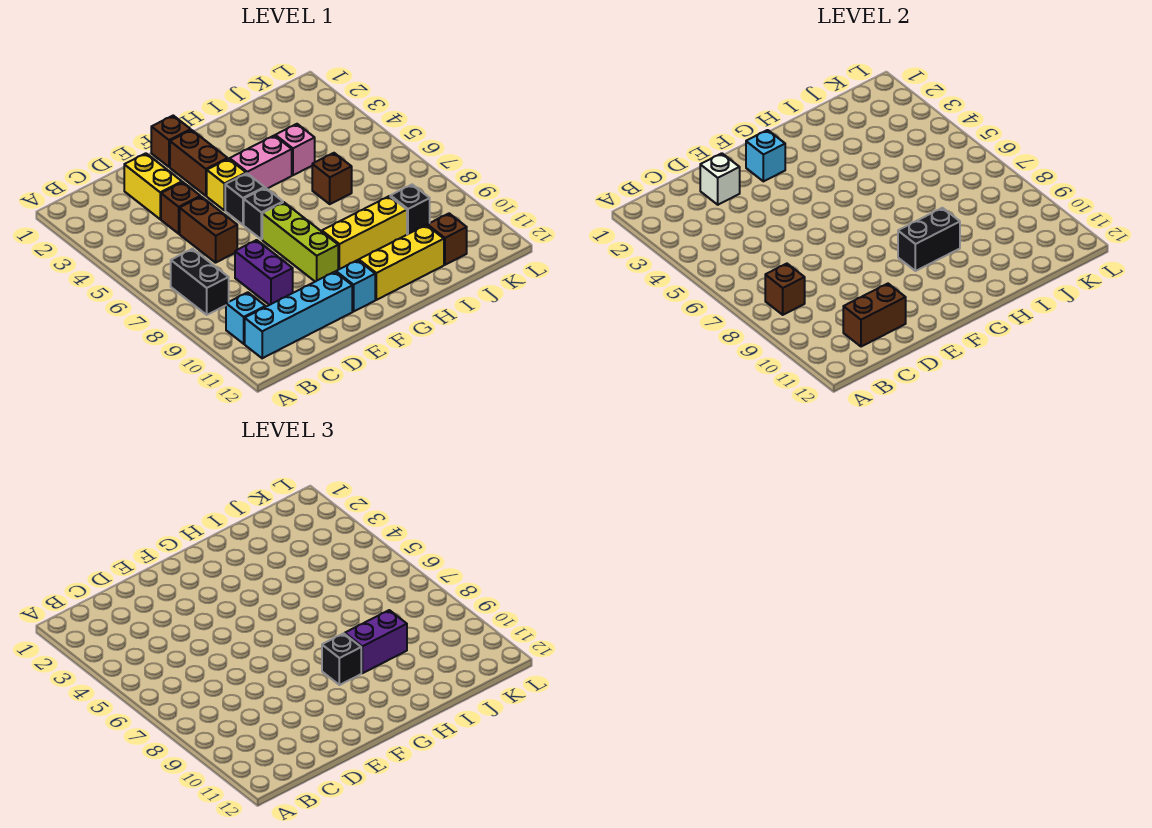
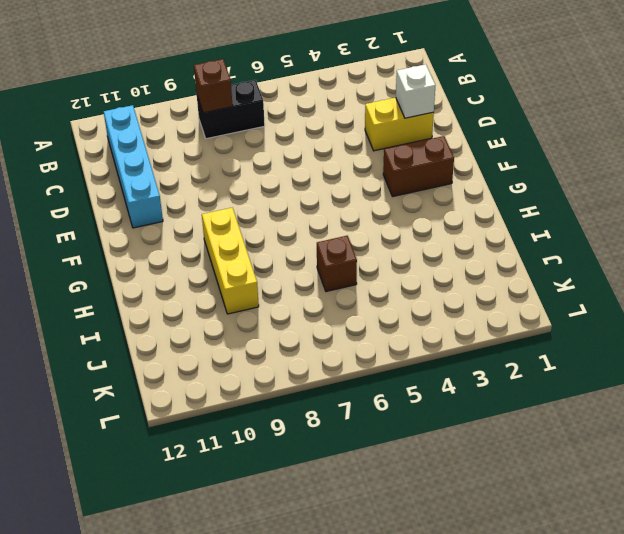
none -> cyan brick B10 level 1
none -> brown brick D4 level 1
none -> brown brick D5:D6 level 1

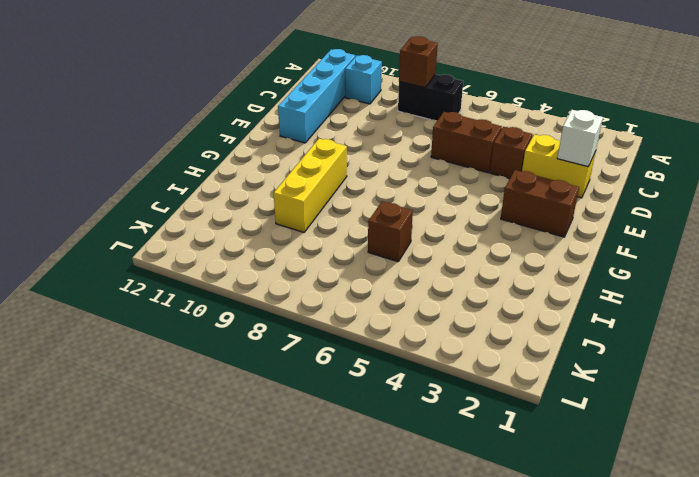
none -> purple brick D8:D9 level 1
none -> brown brick F1 level 1
none -> yellow brick F4 level 1

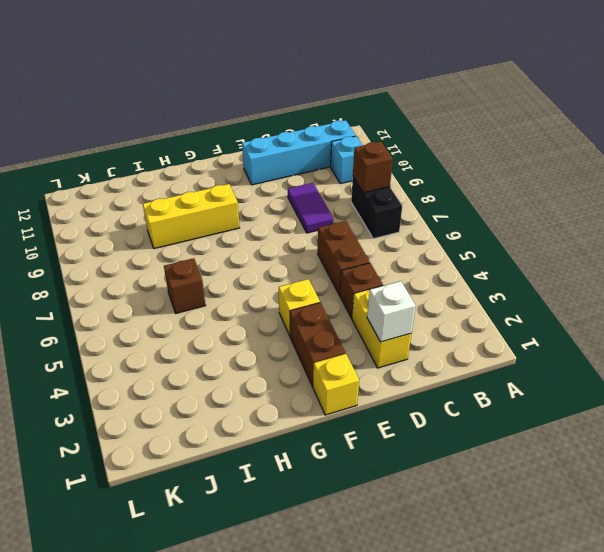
purple tile D8:D9 level 1 -> purple brick D8:D9 level 1
yellow brick F1 level 1 -> brown brick F1 level 1
none -> black brick F5 level 1
none -> black brick F6 level 1
none -> lime brick F7:F9 level 1

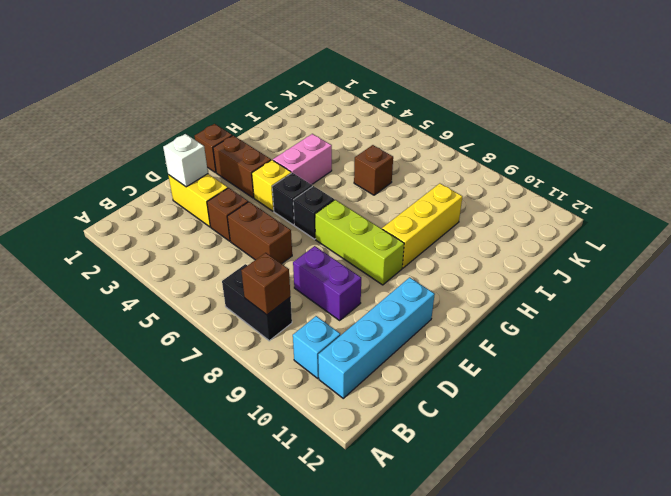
none -> cyan brick F11 level 1
none -> yellow brick G11:I11 level 1
none -> pink brick I4 level 1

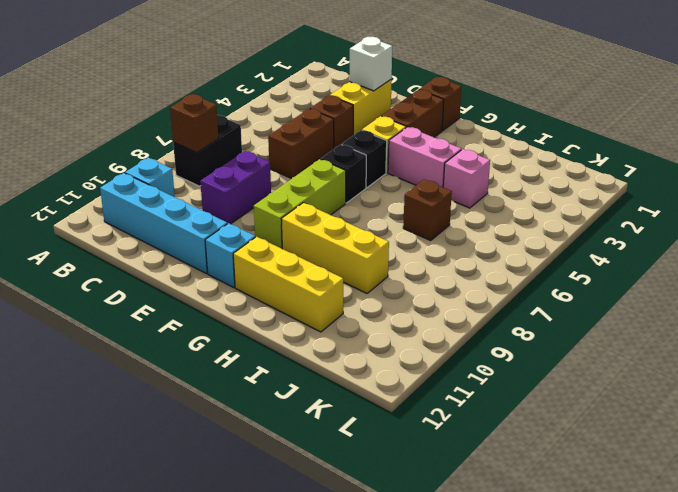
none -> black brick J9 level 1
none -> brown brick J11 level 1
none -> brown brick C11:D11 level 2

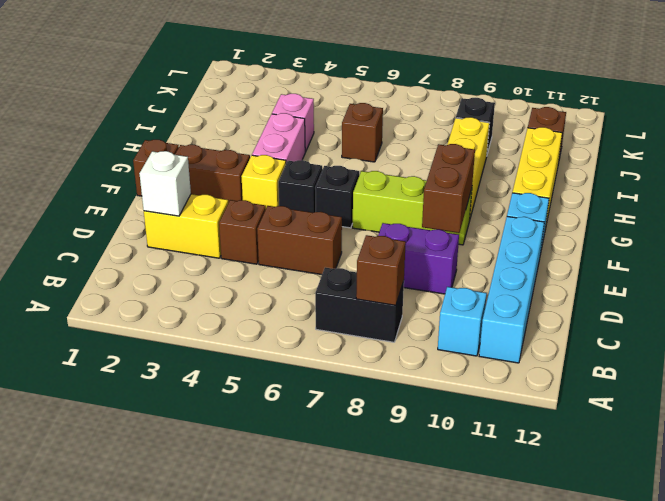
brown brick E9:F9 level 2 -> brown brick C11:D11 level 2
none -> cyan brick F2 level 2
none -> black brick G9:H9 level 2
none -> black brick G9 level 3

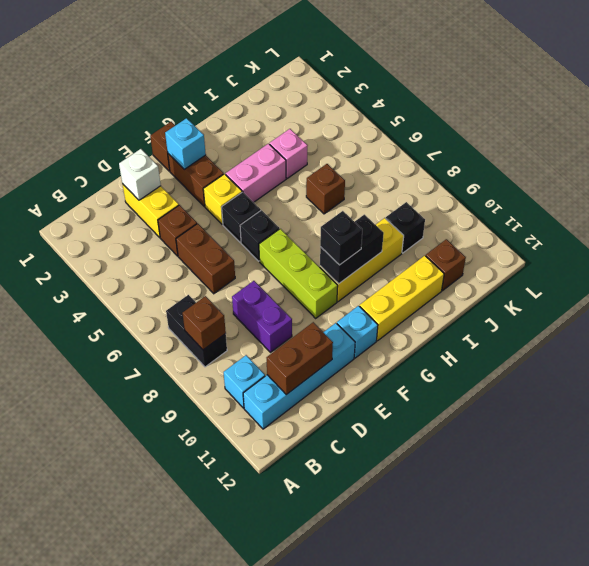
none -> purple brick H9:I9 level 3

